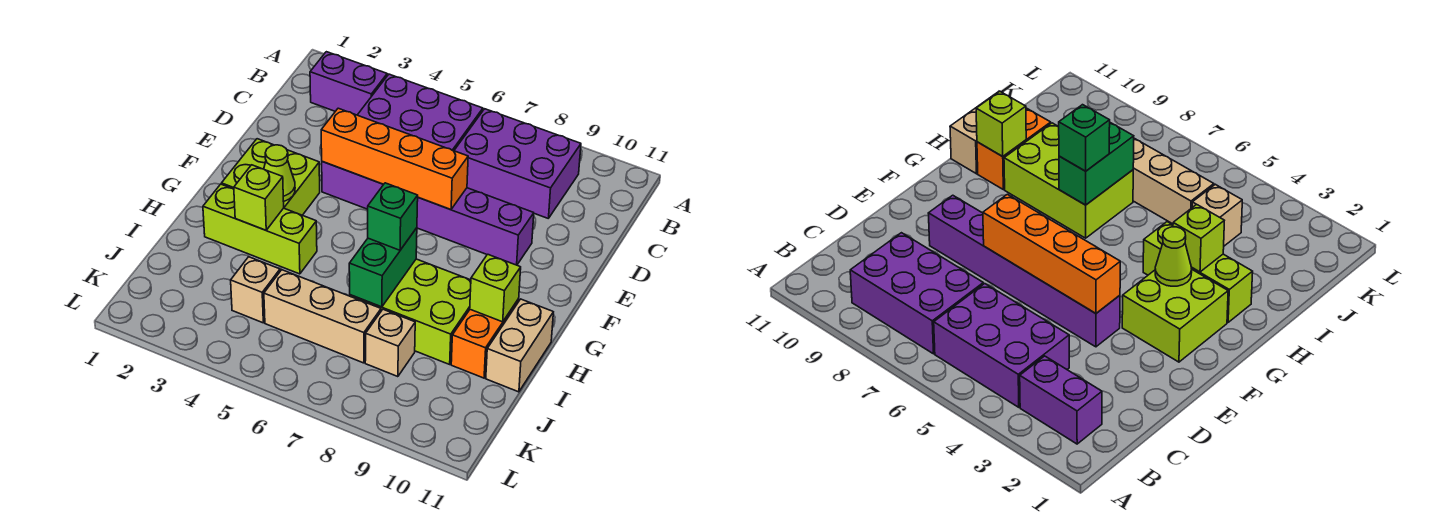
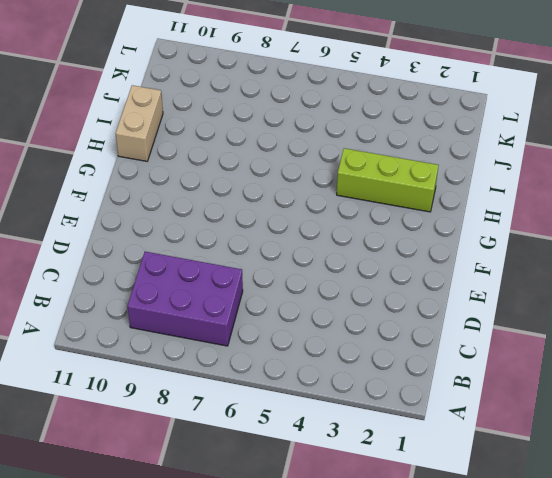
none -> purple brick B2:B3 level 1
none -> purple brick B4:C6 level 1
none -> purple brick E4:E9 level 1

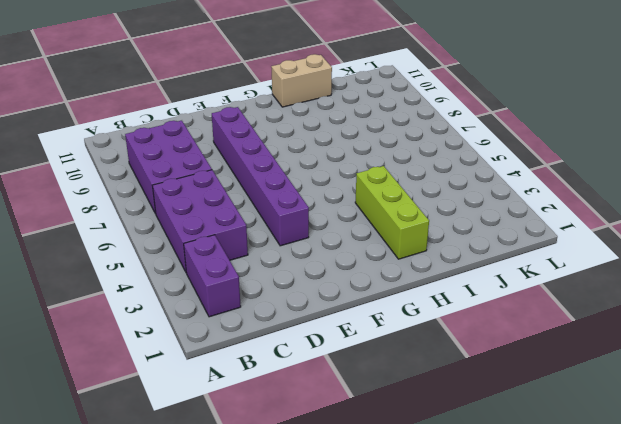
none -> lime brick F2:G3 level 1
none -> lime brick H7:I9 level 1
none -> orange brick H10:I10 level 1

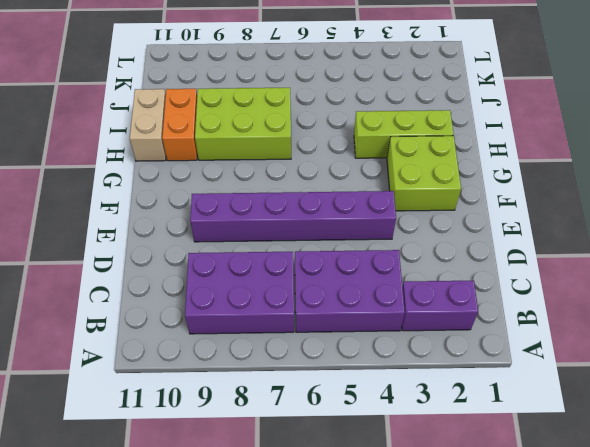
none -> tan brick J4 level 1
none -> tan brick J5:J7 level 1
none -> tan brick J8 level 1

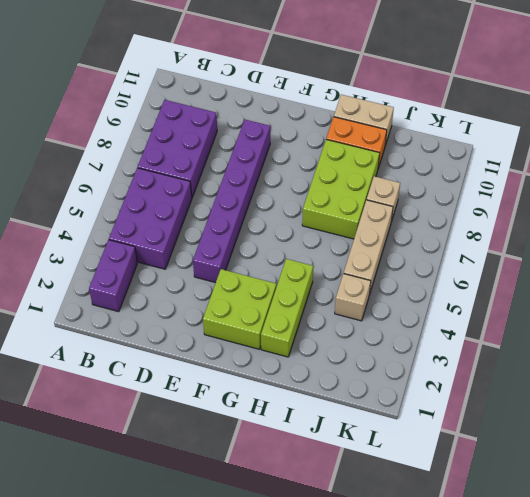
none -> orange brick E4:E7 level 2
none -> lime cone G3 level 2
none -> lime brick H3 level 2

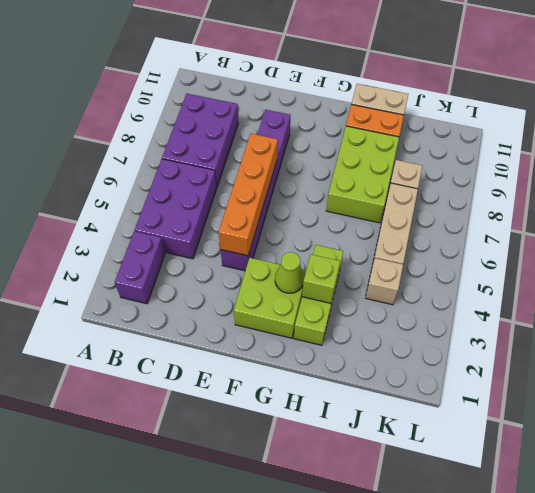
none -> green brick H7:I7 level 2
none -> lime brick H10 level 2
none -> green brick H7 level 3

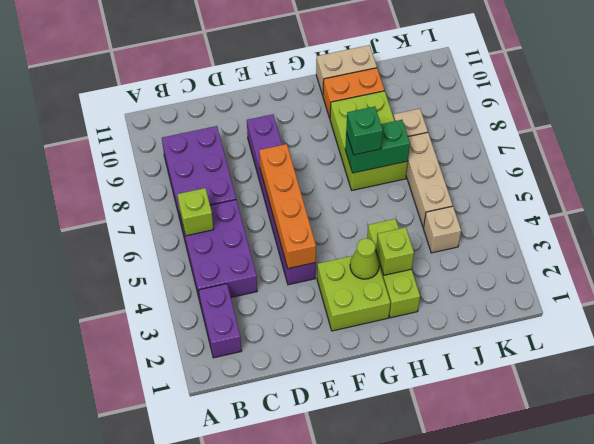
lime brick B6 level 2 -> lime brick H10 level 2

